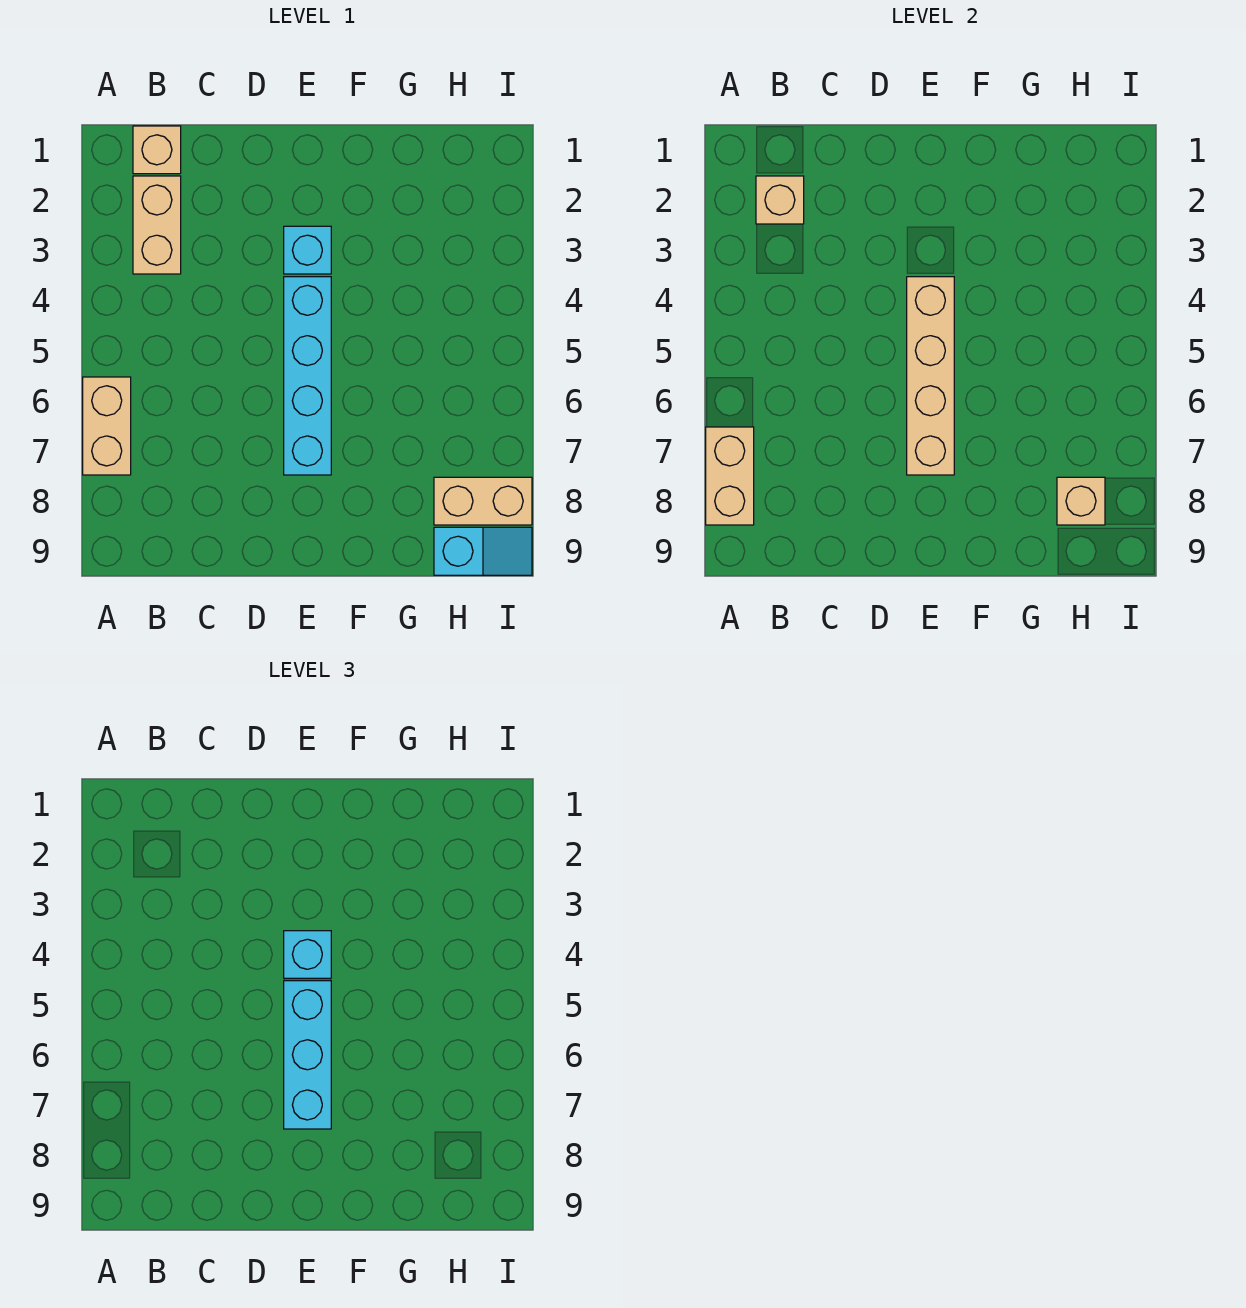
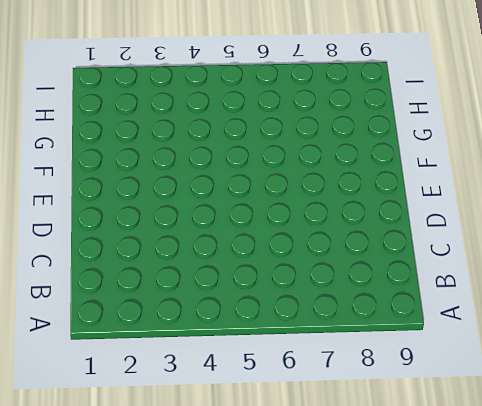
none -> tan brick A6:A7 level 1
none -> tan brick B1 level 1
none -> tan brick B2:B3 level 1

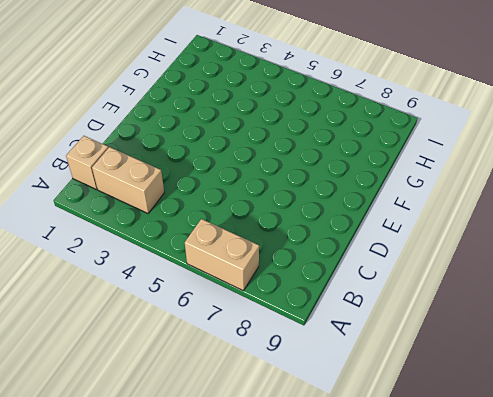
none -> cyan brick E3 level 1
none -> cyan brick E4:E7 level 1
none -> tan brick H8:I8 level 1

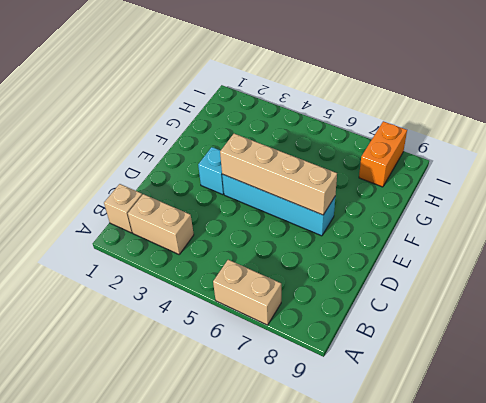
orange brick H8:I8 level 1 -> tan brick H8:I8 level 1
none -> cyan slope H9:I9 level 1 top H
none -> tan brick A7:A8 level 2
none -> tan brick B2 level 2

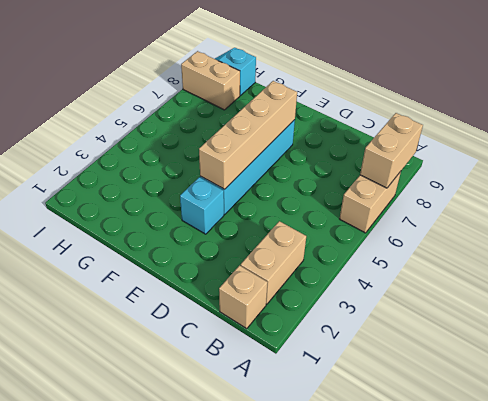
none -> tan brick B2 level 2
none -> tan brick H8 level 2
none -> cyan brick E4 level 3

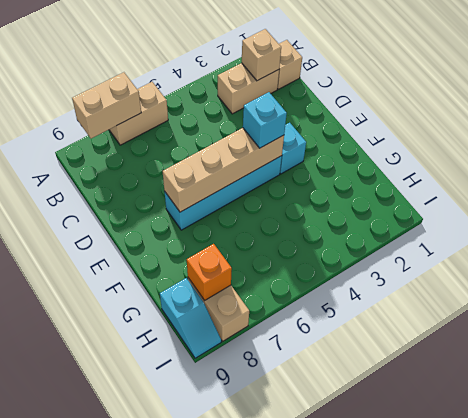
orange brick H8 level 2 -> tan brick H8 level 2
none -> cyan brick E5:E7 level 3

